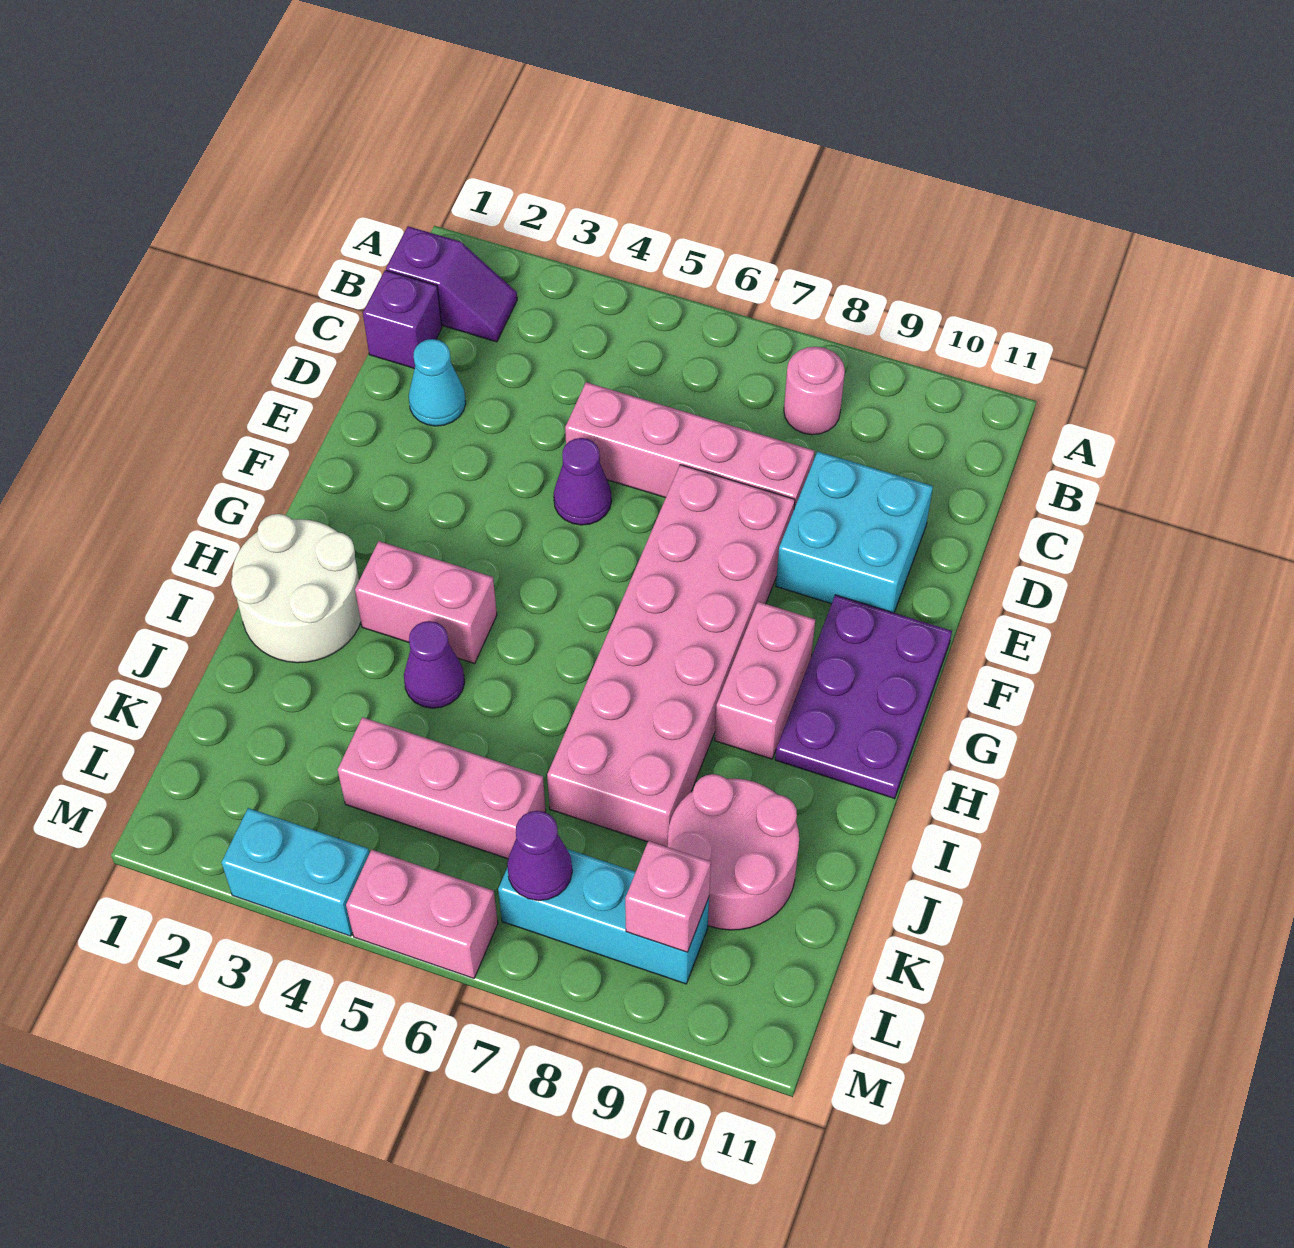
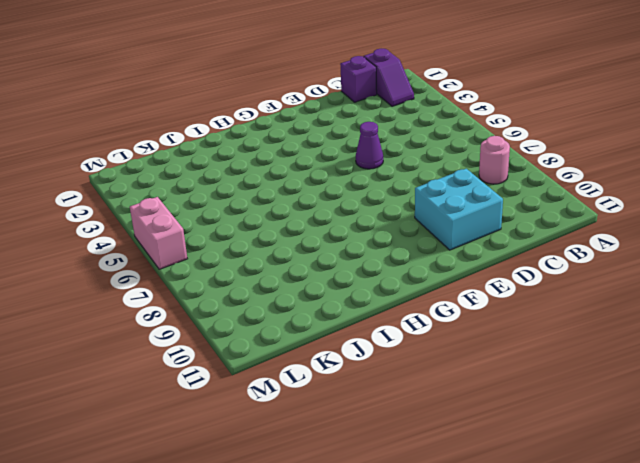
none -> cyan cone D2 level 1
none -> pink brick D5:D8 level 1
none -> pink brick E7:J8 level 1

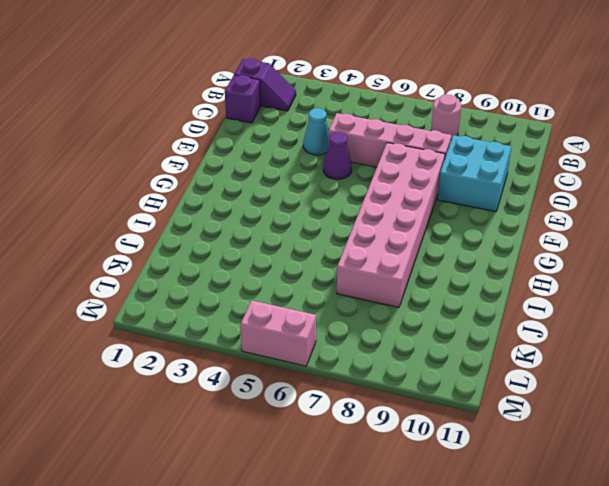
cyan cone D4 level 1 -> cyan cone D2 level 1
none -> purple plate F10:H11 level 1
none -> pink brick G9:H9 level 1
none -> white round brick H1:I2 level 1

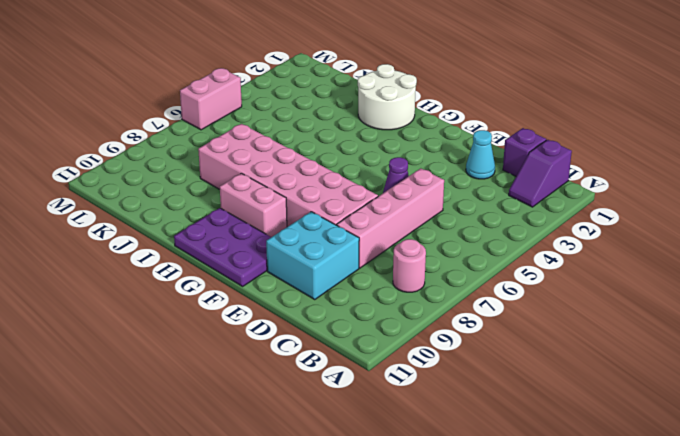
none -> pink brick H3:H4 level 1
none -> purple cone I4 level 1
none -> pink round brick J9:K10 level 1

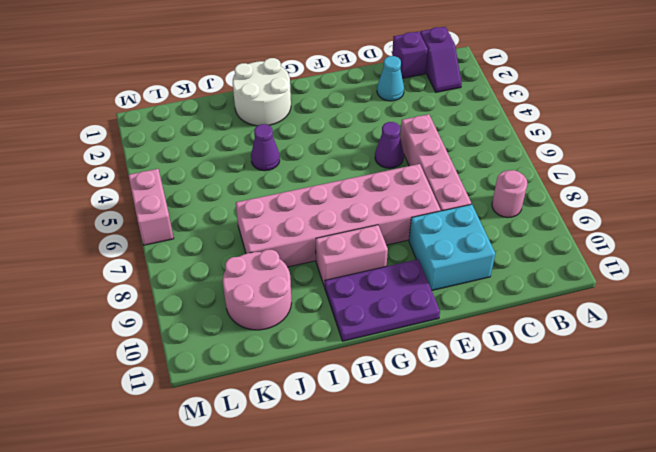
none -> pink brick H3:H4 level 1
none -> pink brick K4:K6 level 1
none -> cyan brick L7:L9 level 1

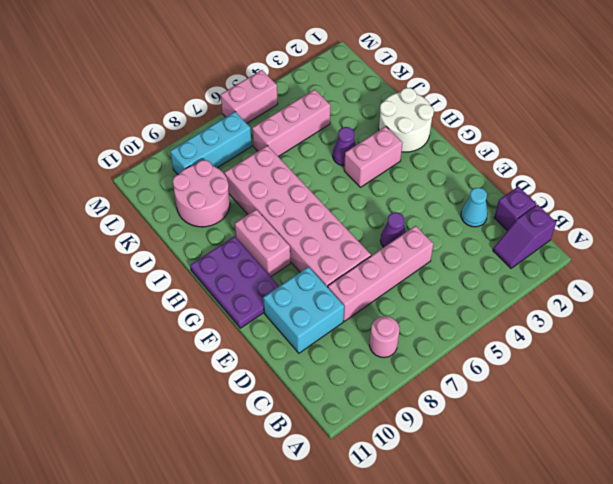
none -> cyan brick M3:M4 level 1
none -> purple cone L7 level 2
none -> pink brick L9 level 2

